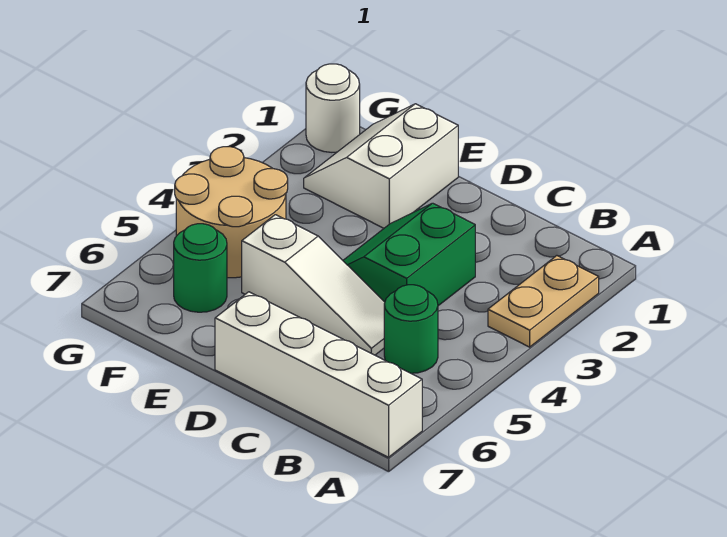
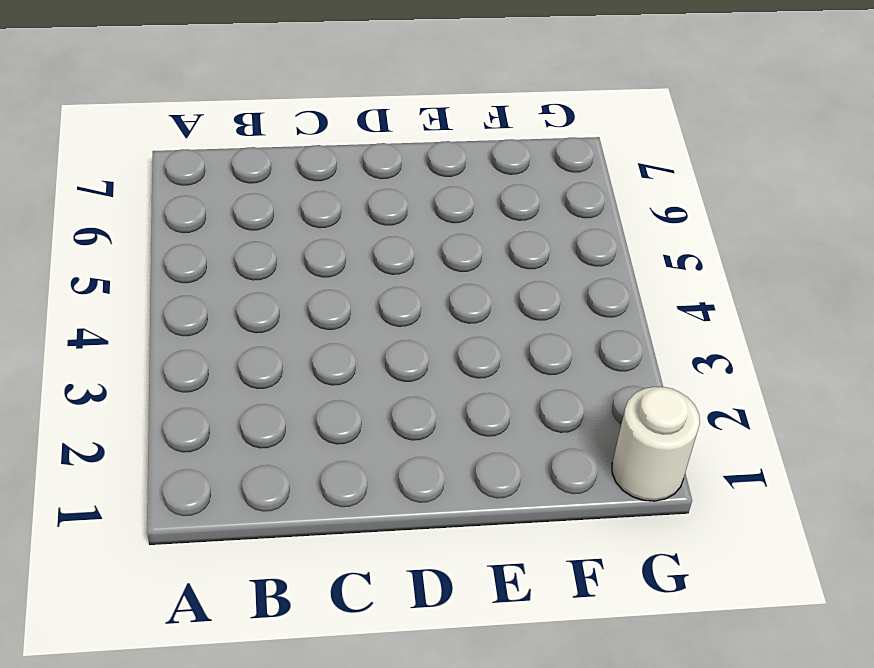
none -> tan plate A2:A3 level 1
none -> white brick A7:D7 level 1

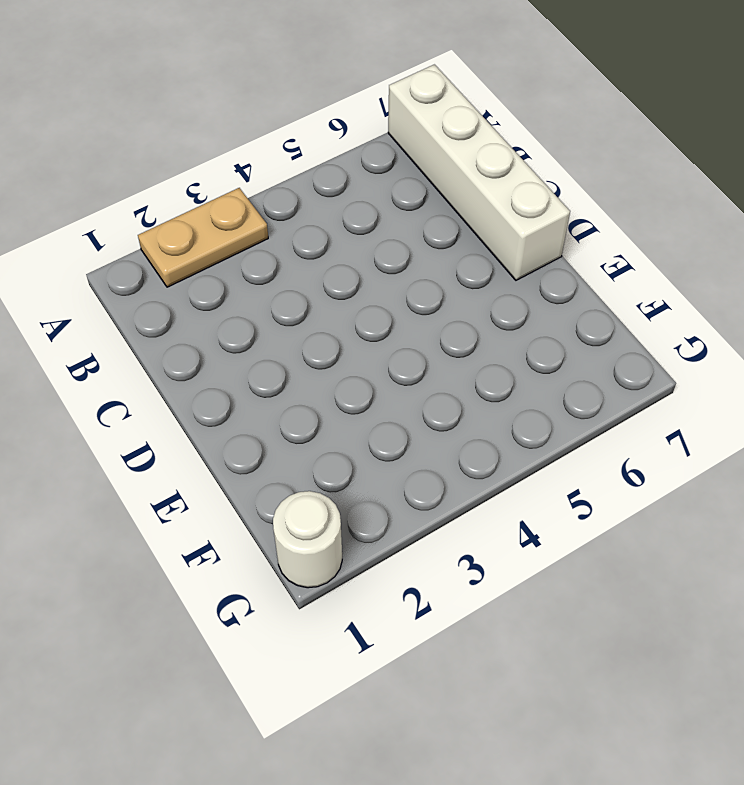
none -> green round brick B5 level 1
none -> green slope C3:D4 level 1 top C

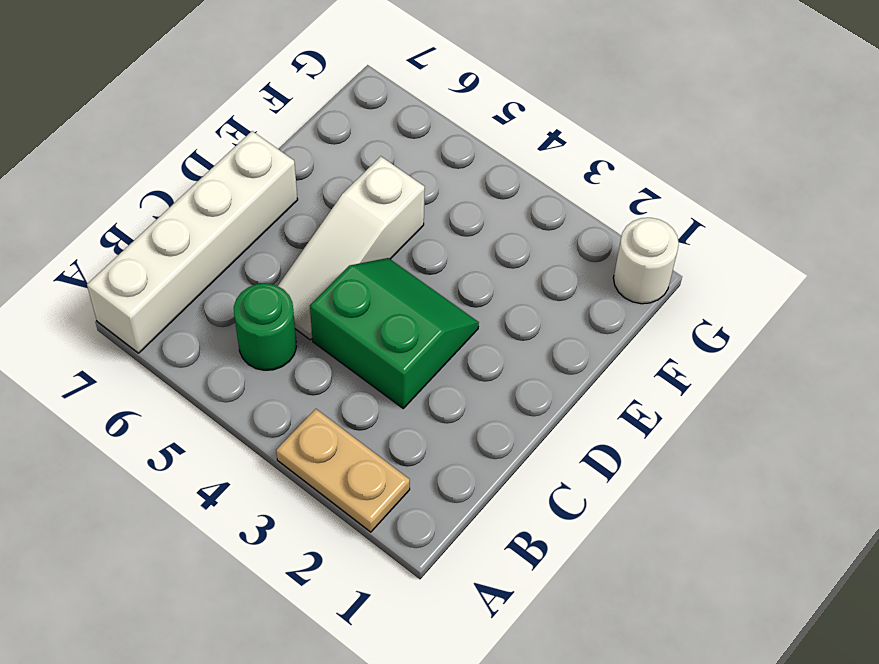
none -> white slope E1:F2 level 1 top E
none -> tan round brick F4:G5 level 1

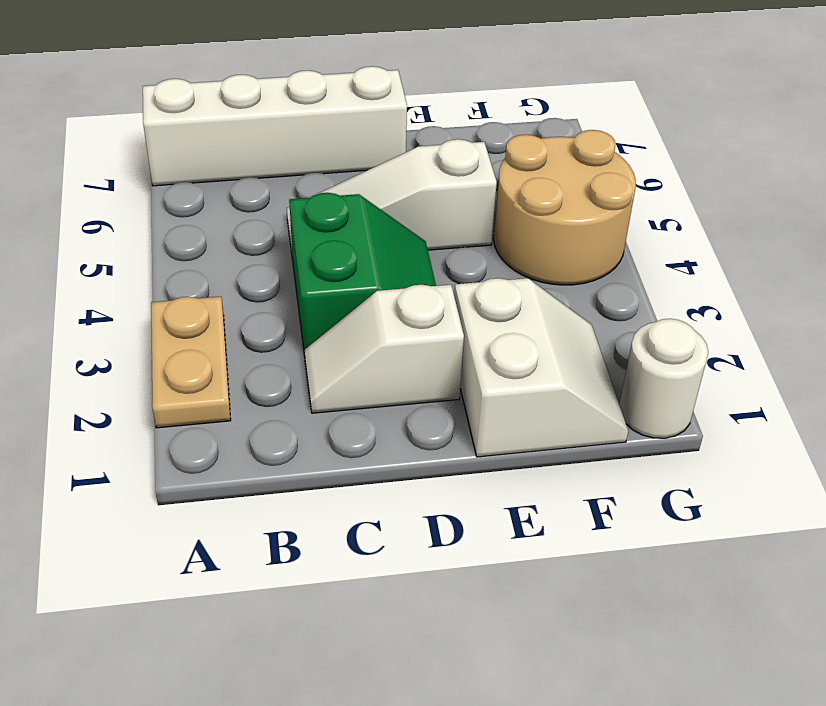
white slope C2:D2 level 1 top D -> none
none -> green round brick B5 level 1
none -> green round brick F6 level 1

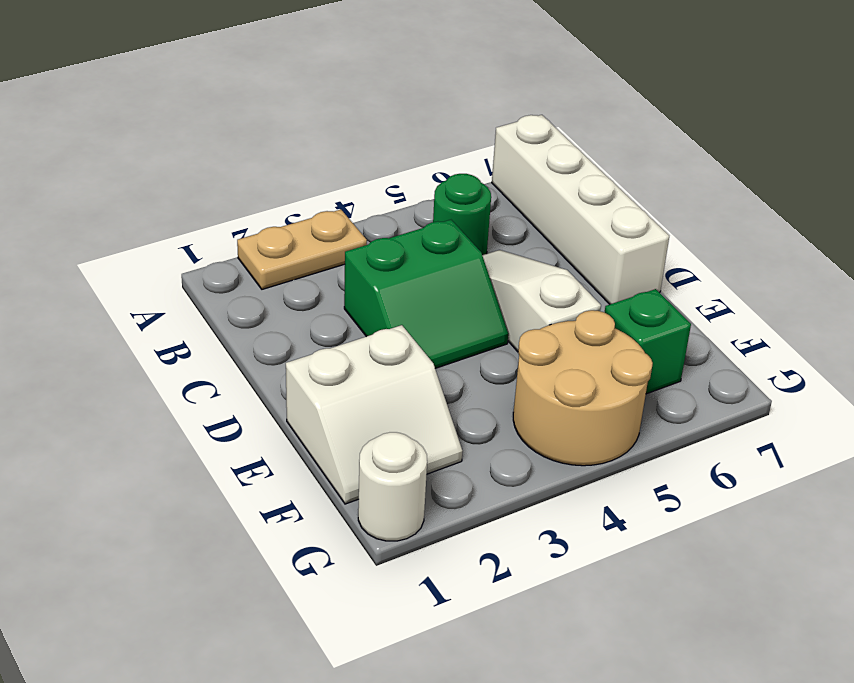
green brick F6 level 1 -> green round brick F6 level 1

